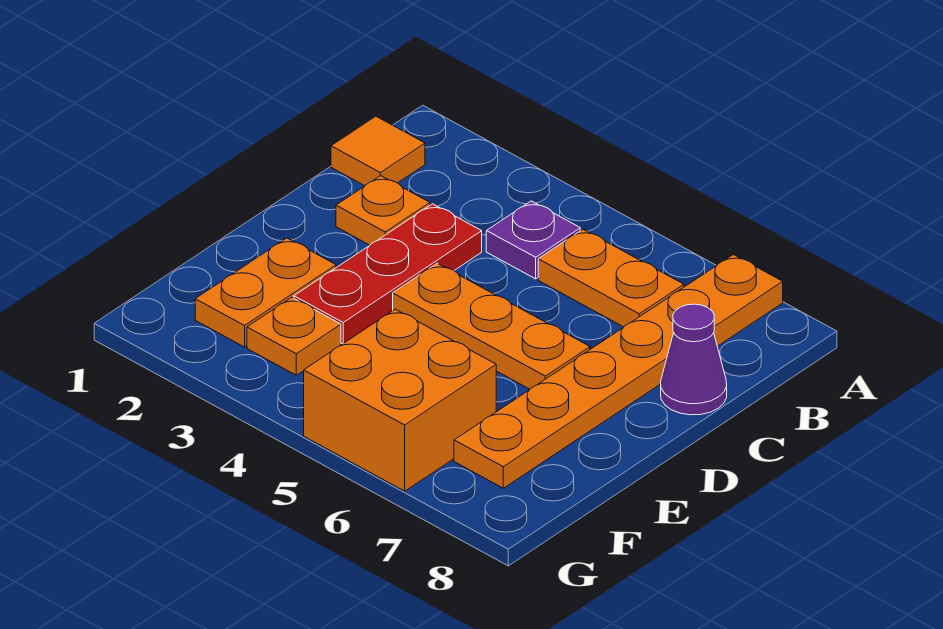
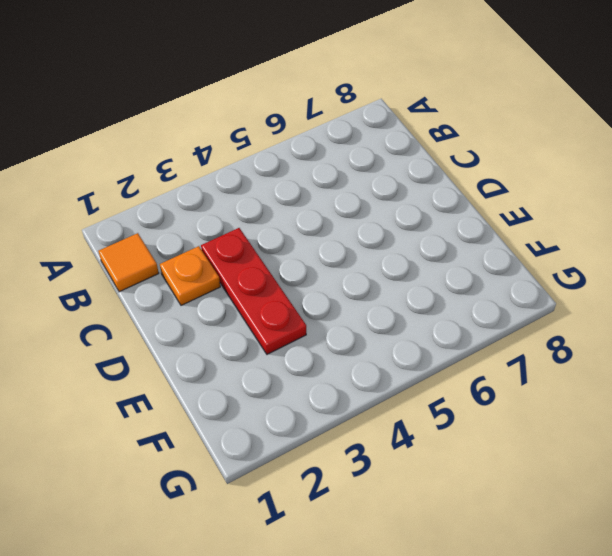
none -> orange plate A7:F7 level 1
none -> purple plate B4 level 1

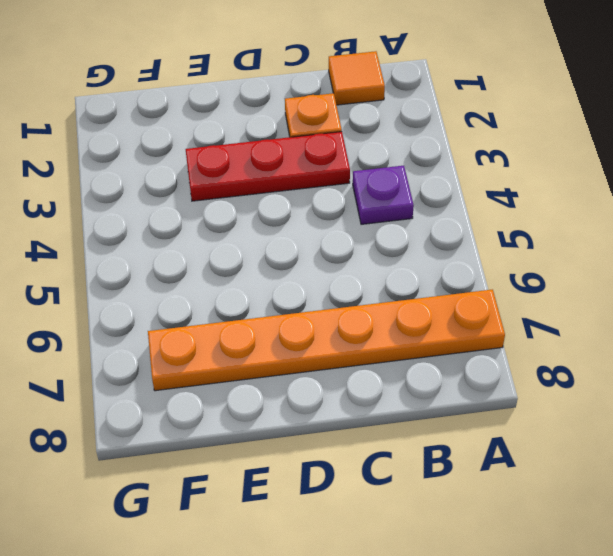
none -> orange plate B5:B6 level 1
none -> purple cone C8 level 1

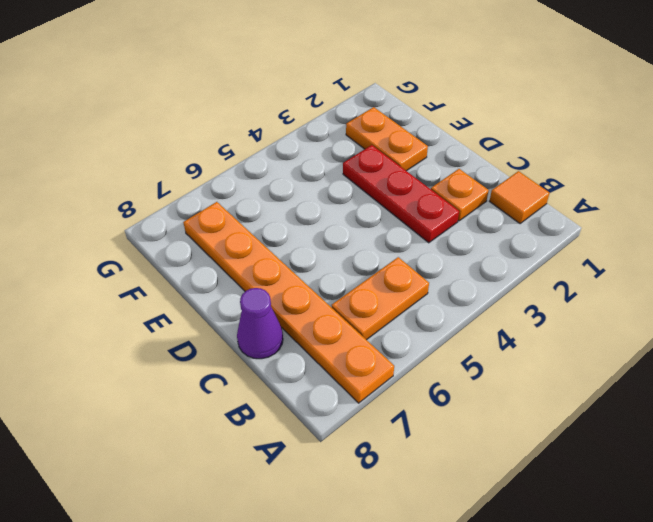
none -> purple plate B4 level 1
none -> orange plate D4:D6 level 1

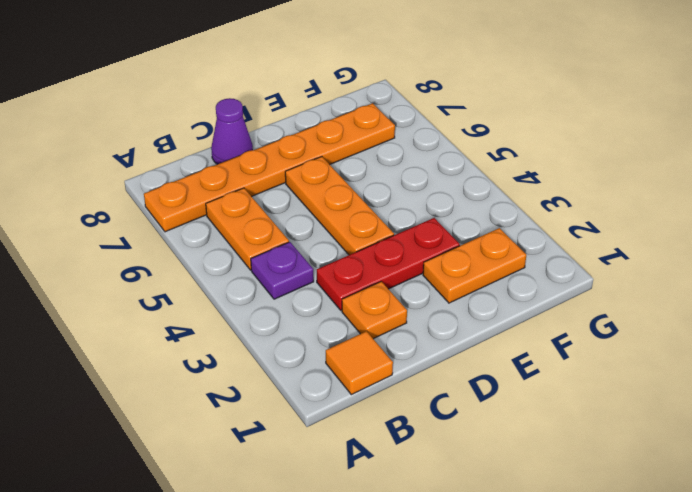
none -> orange plate F3 level 1
none -> orange brick F5:G6 level 1

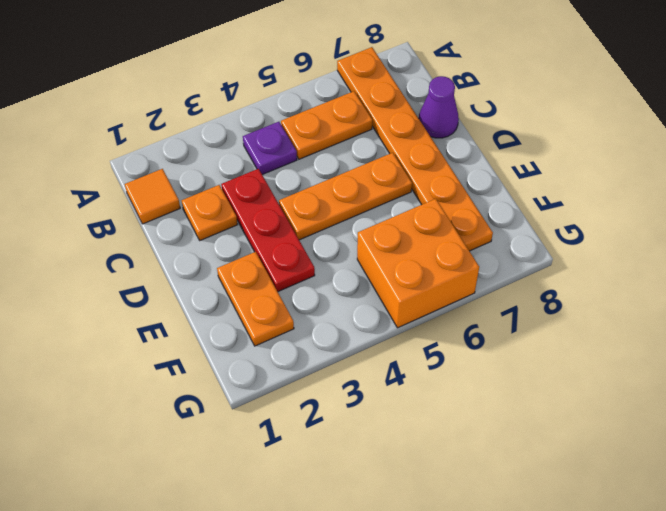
none -> orange plate F3 level 1

